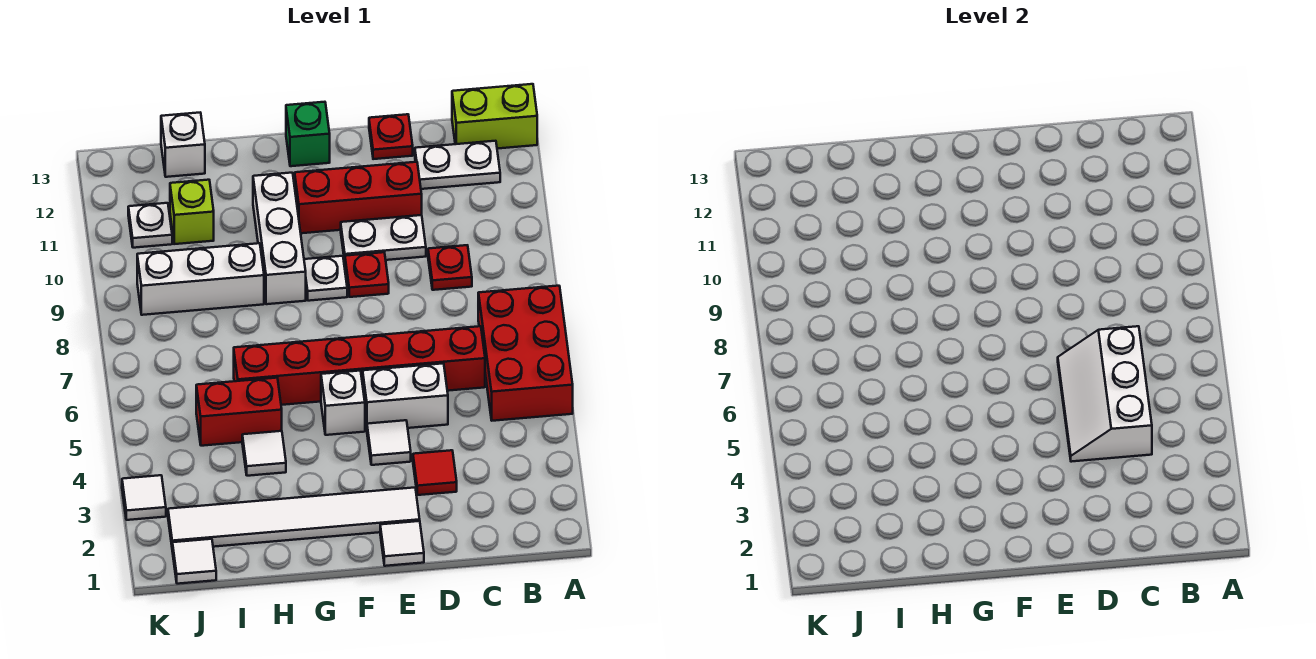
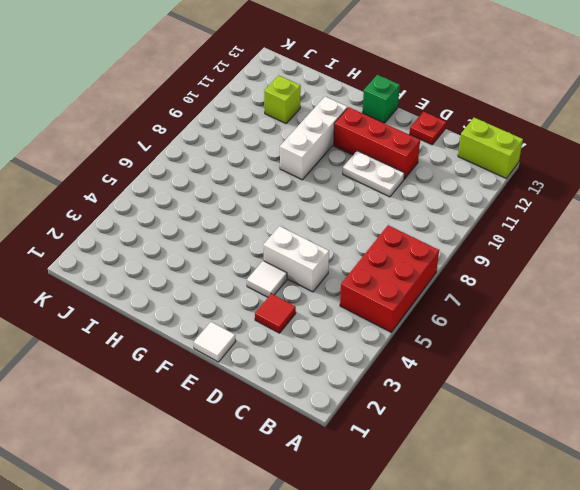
none -> white plate B12:C12 level 1
none -> red brick C6:H6 level 1
none -> red plate C9 level 1

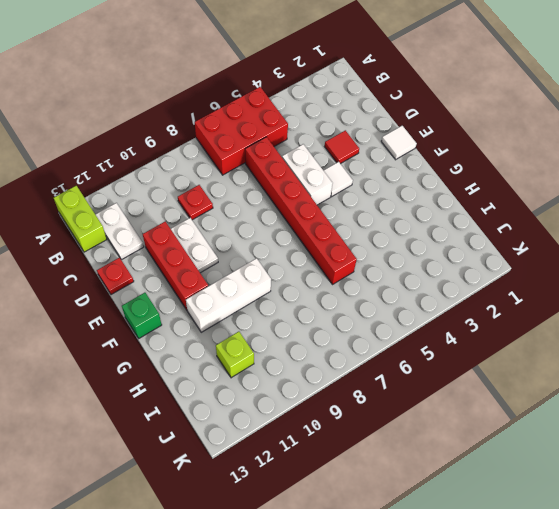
none -> white tile E2:J2 level 1
none -> red plate E9 level 1
none -> white brick F5 level 1

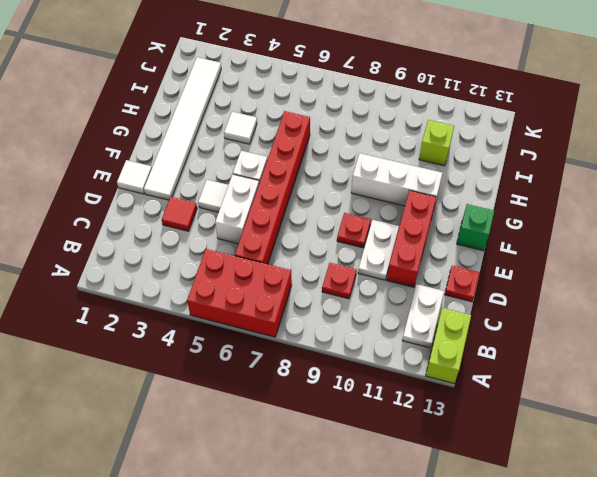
none -> white plate F9 level 1
none -> red brick H5:I5 level 1
none -> white brick H9:J9 level 1

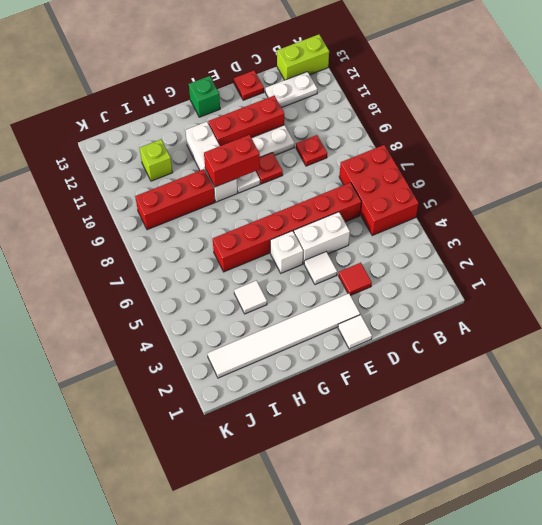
red brick F9:G9 level 2 -> red brick H5:I5 level 1
red brick H9:J9 level 1 -> white brick H9:J9 level 1
none -> white brick I13 level 1
none -> white tile J1 level 1
none -> white plate J11 level 1

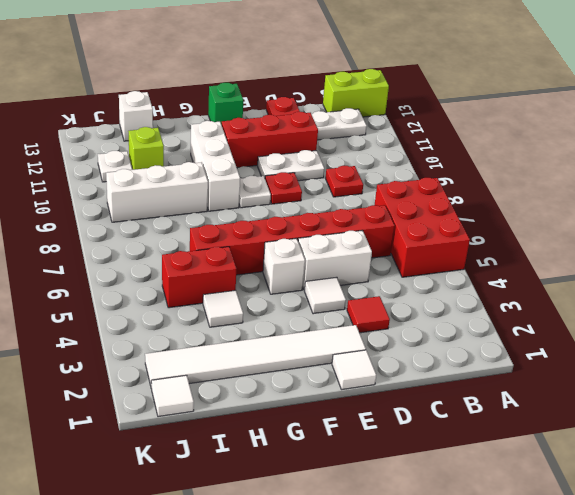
none -> white tile K3 level 1
none -> white slope C4:D6 level 2 top C

